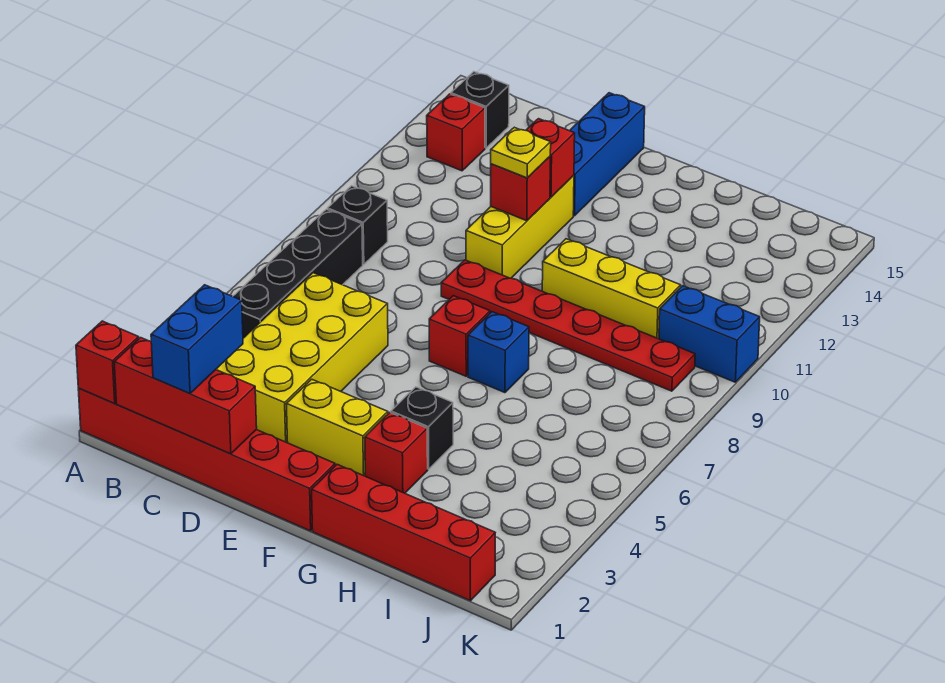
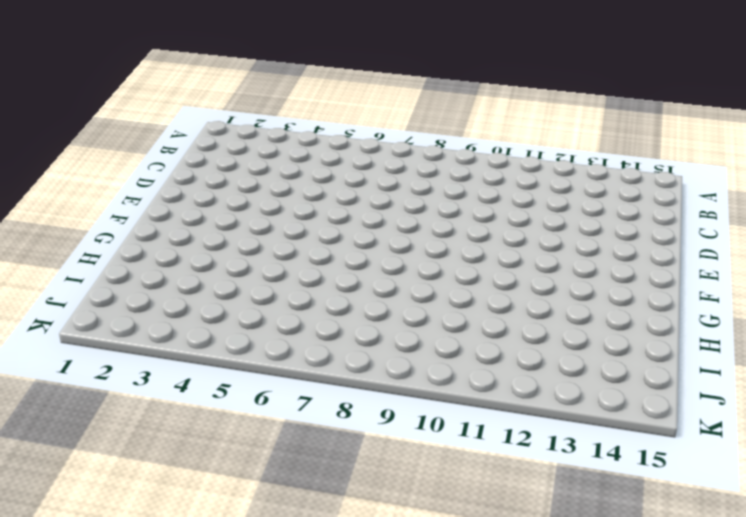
none -> red brick A1:F1 level 1
none -> black brick B5:B8 level 1
none -> black brick B9 level 1

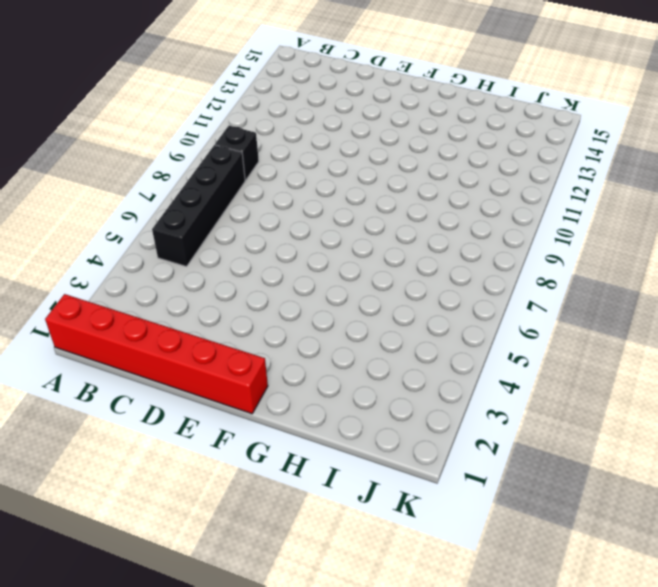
none -> red brick B13 level 1
none -> black brick B14 level 1
none -> yellow brick C3:D6 level 1

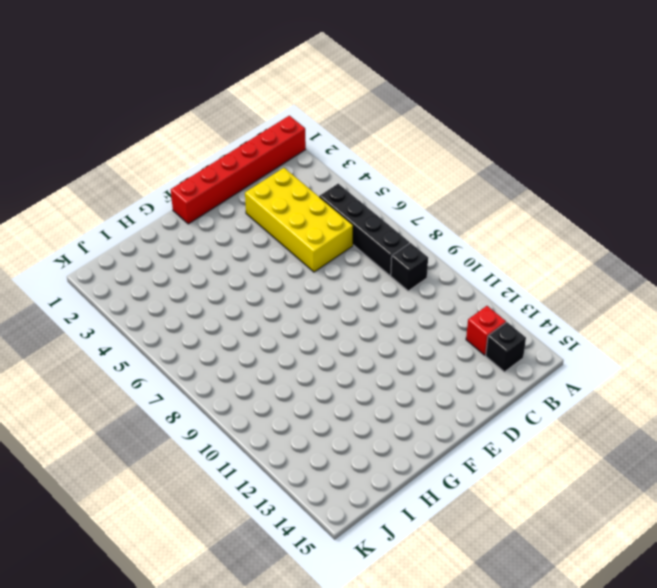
none -> yellow brick E3:F3 level 1
none -> red plate E9:J9 level 1
none -> yellow brick E10:E12 level 1

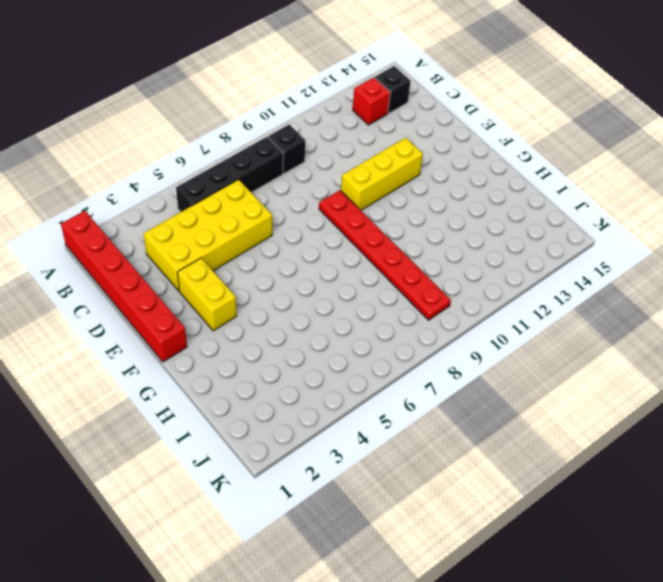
none -> blue brick E13:E15 level 1
none -> red brick F7 level 1
none -> red brick G1:J1 level 1

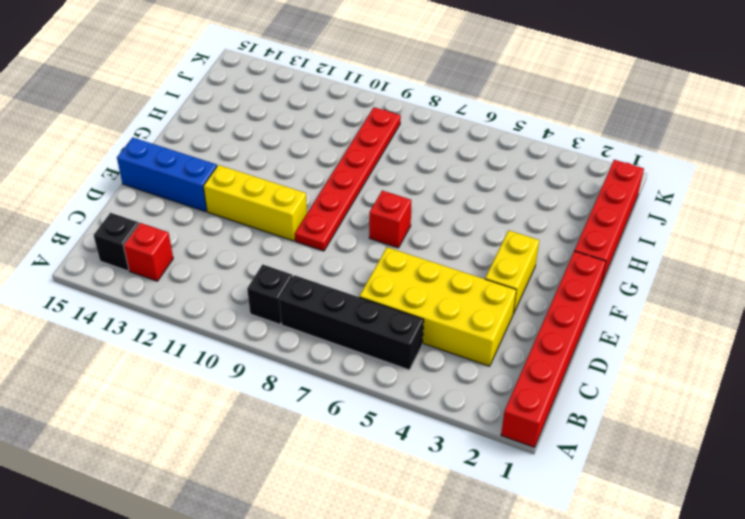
none -> red brick G3 level 1
none -> black brick G4 level 1
none -> blue brick G7 level 1

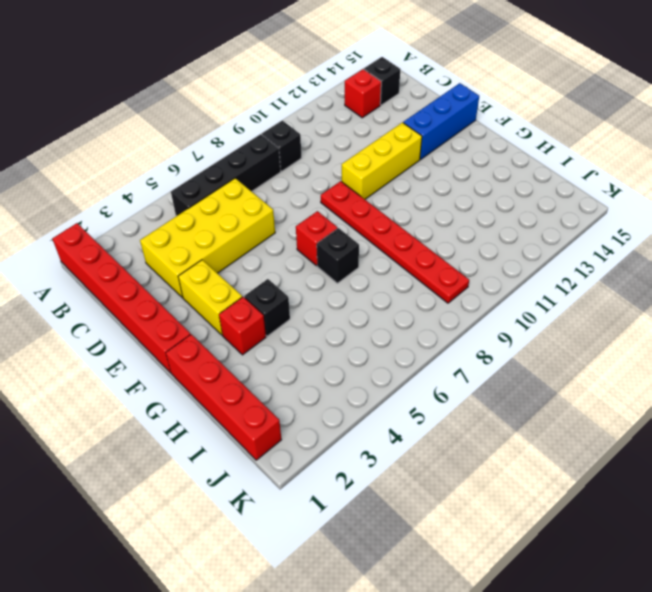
black brick G7 level 1 -> blue brick G7 level 1
none -> yellow brick G10:I10 level 1
none -> blue brick J10:K10 level 1
none -> red brick A1 level 2

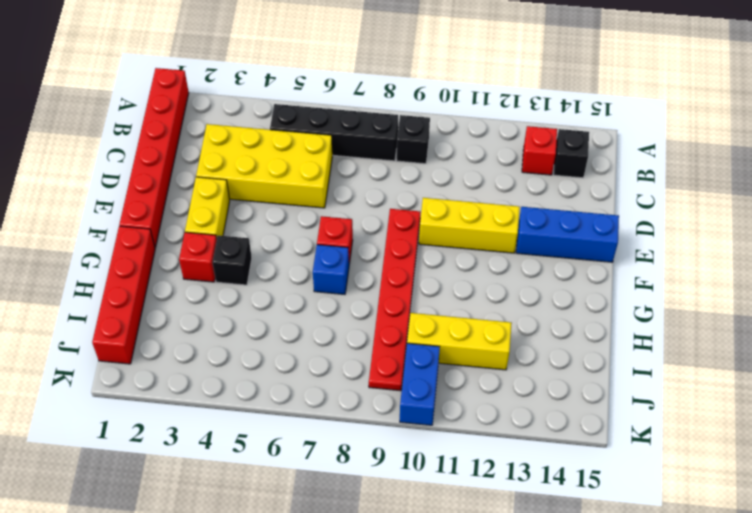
yellow brick I10:I12 level 1 -> yellow brick G10:I10 level 1
none -> red brick A1 level 2
none -> red brick B1:D1 level 2
none -> red brick E11 level 2

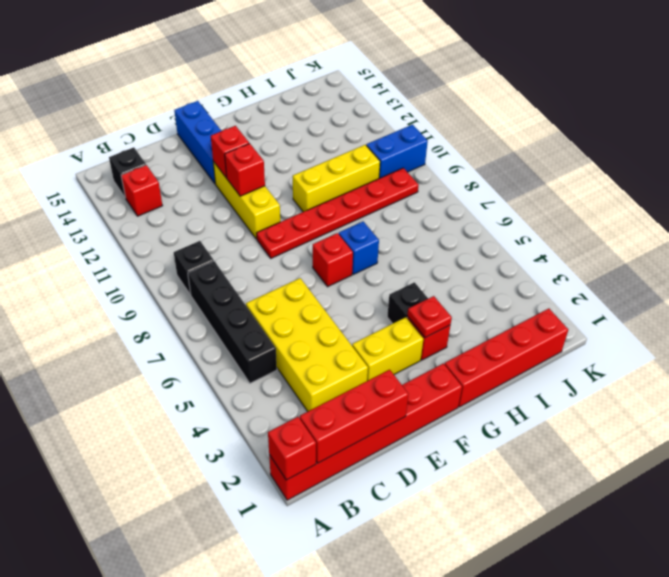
red plate G3 level 2 -> none
none -> blue brick C1:C2 level 3
none -> yellow plate E11 level 3

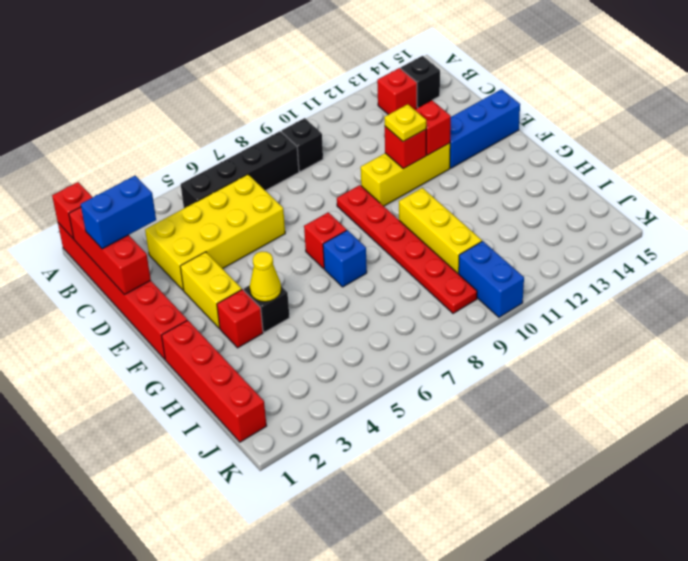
yellow cone G4 level 2 -> none

